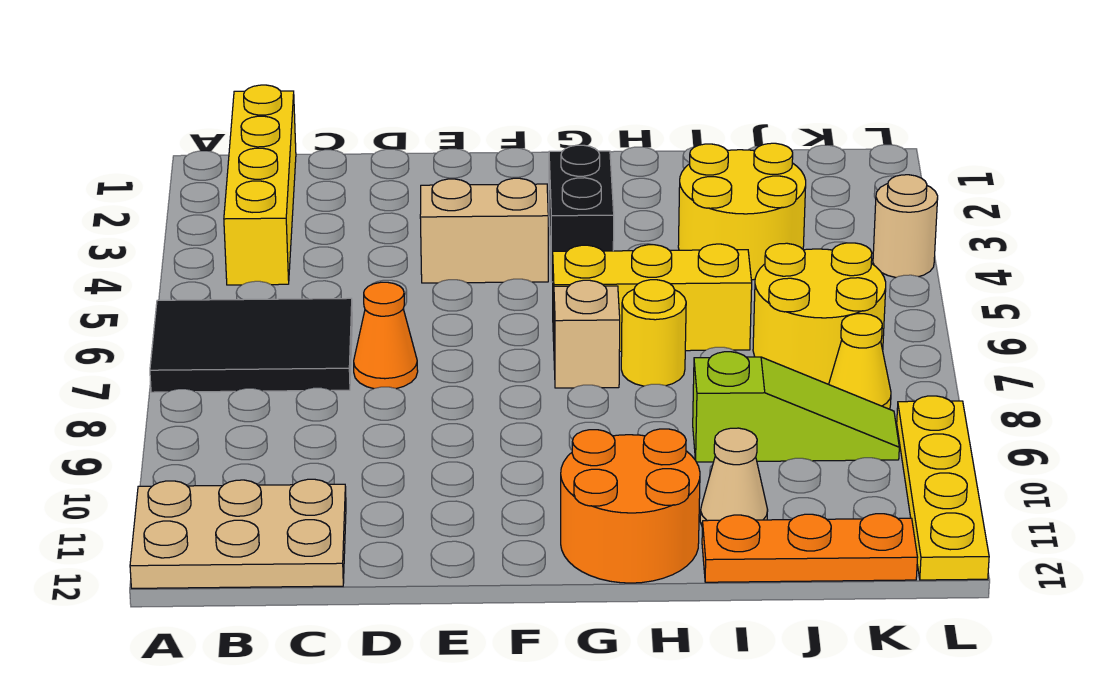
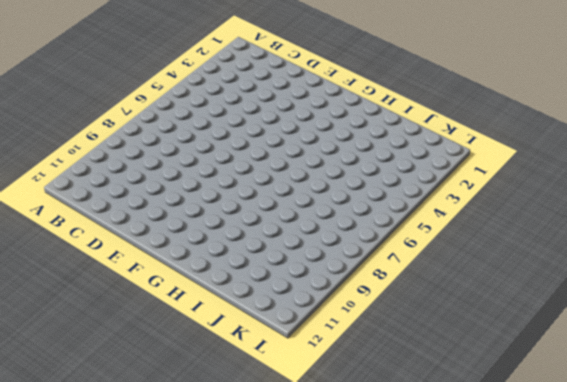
none -> black tile A6:C7 level 1
none -> tan plate A11:C12 level 1
none -> yellow brick B1:B4 level 1

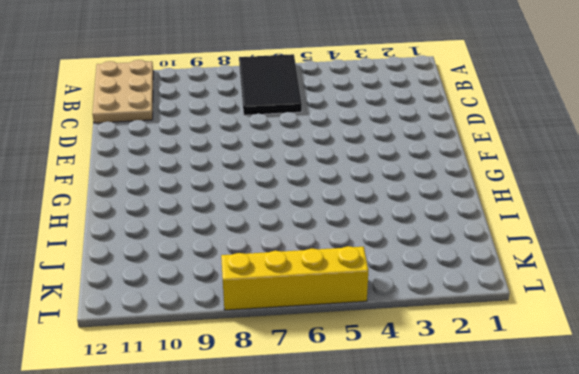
yellow brick L5:L8 level 1 -> yellow brick B1:B4 level 1
none -> orange cone D7 level 1
none -> tan brick E4:F4 level 1
none -> black brick G3:G4 level 1

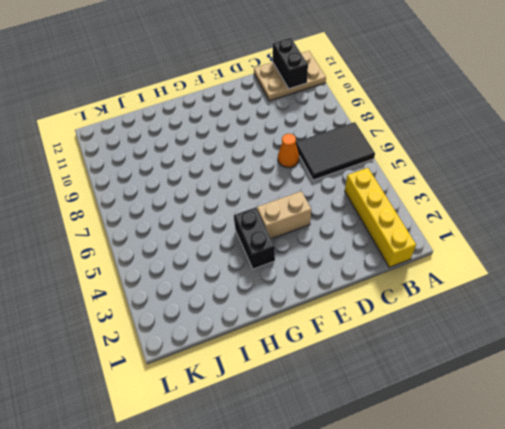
black brick B11:B12 level 2 -> none
none -> yellow brick G6:I6 level 1
none -> tan brick G7 level 1
none -> orange round brick G11:H12 level 1

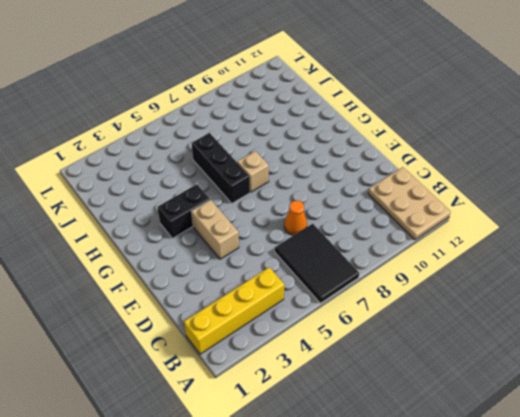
black brick G6:I6 level 1 -> yellow brick G6:I6 level 1
none -> orange round brick G11:H12 level 1
none -> yellow round brick H7 level 1
none -> yellow round brick I3:J4 level 1

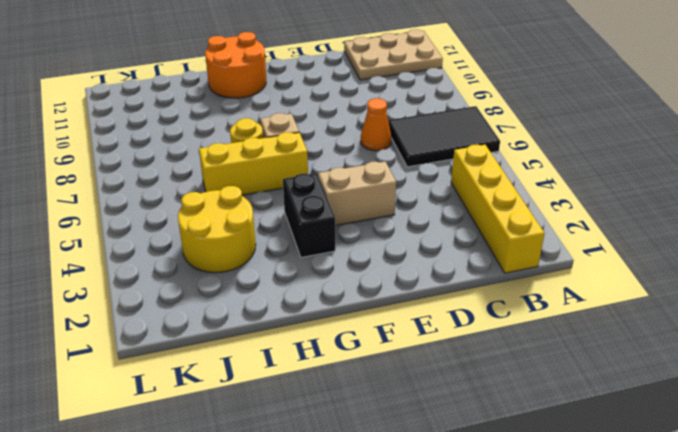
none -> lime slope I9:K9 level 1 top I
none -> tan cone I11 level 1
none -> orange plate I12:K12 level 1

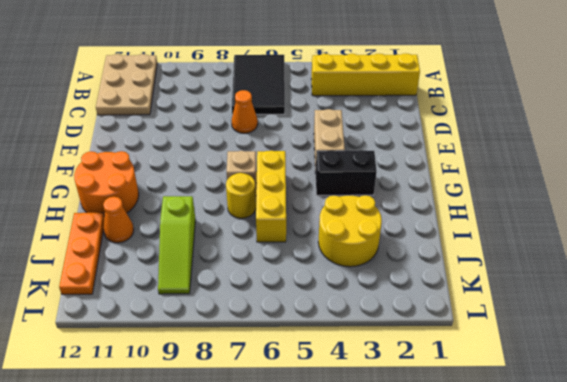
orange cone I11 level 1 -> tan cone I11 level 1
none -> yellow round brick J6:K7 level 1
none -> yellow cone K8 level 1
none -> tan round brick L4 level 1

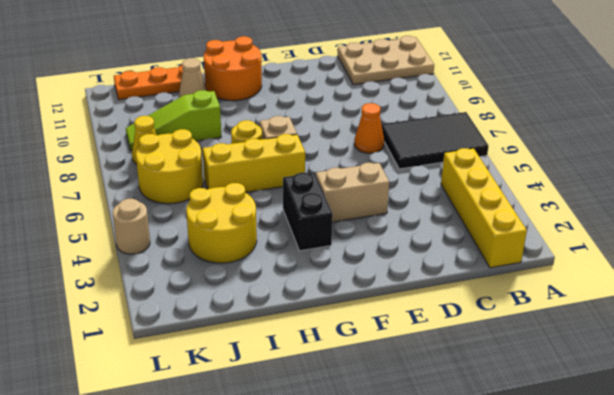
none -> yellow plate L9:L12 level 1

